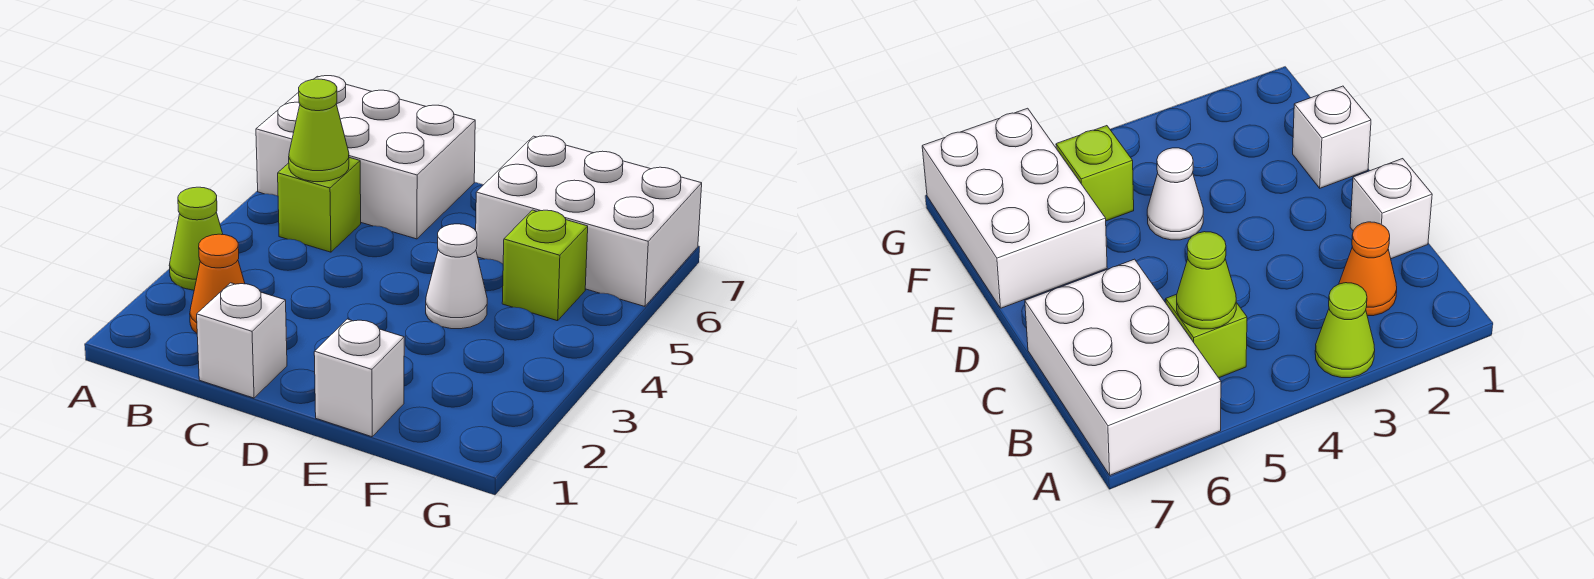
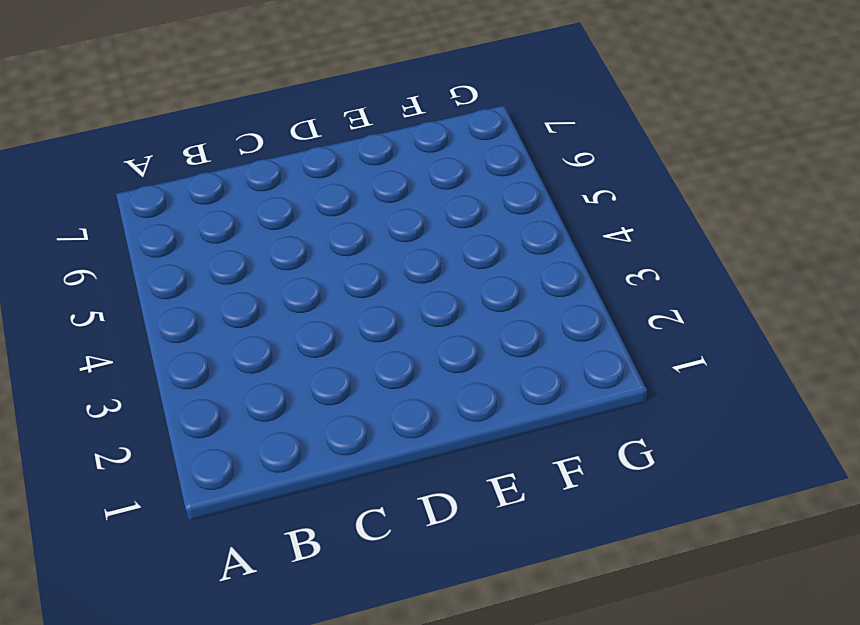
none -> lime cone A3 level 1
none -> white brick A6:C7 level 1

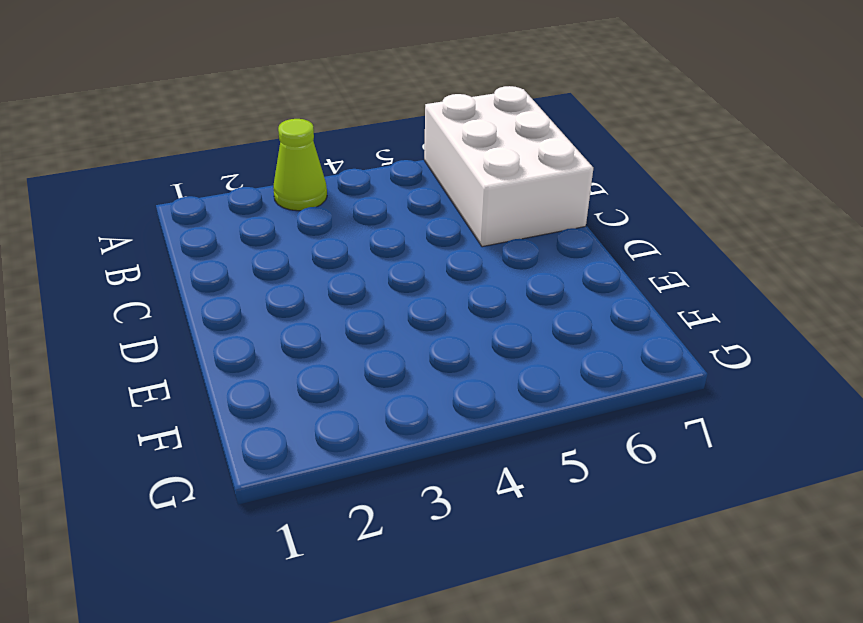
none -> orange cone B2 level 1
none -> lime brick B5 level 1

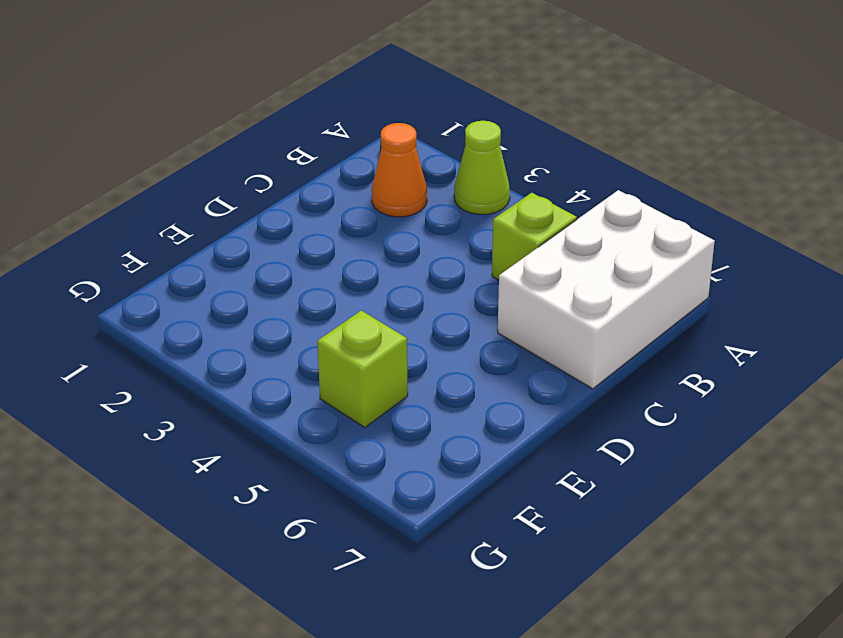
none -> white brick C1 level 1
none -> white brick E1 level 1

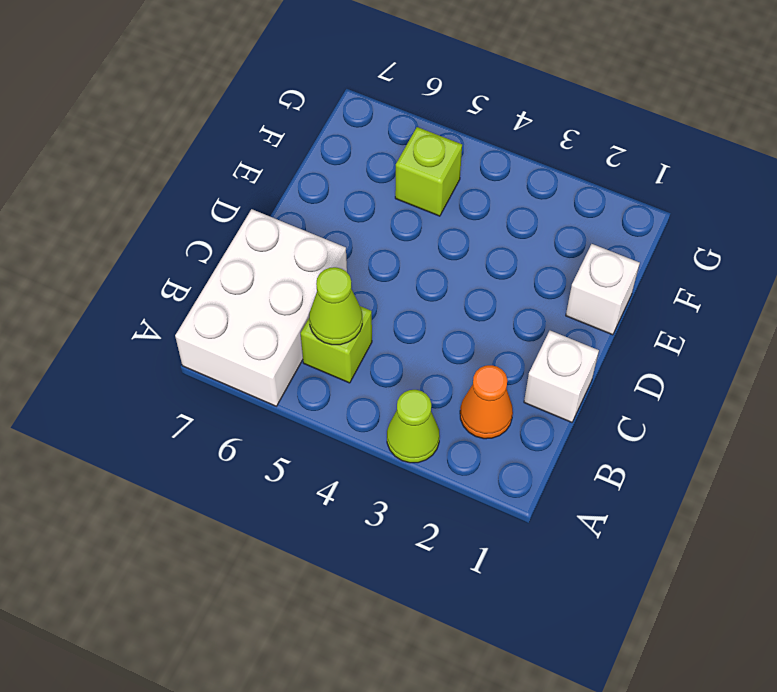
none -> white cone E4 level 1
none -> white brick E6:G7 level 1

